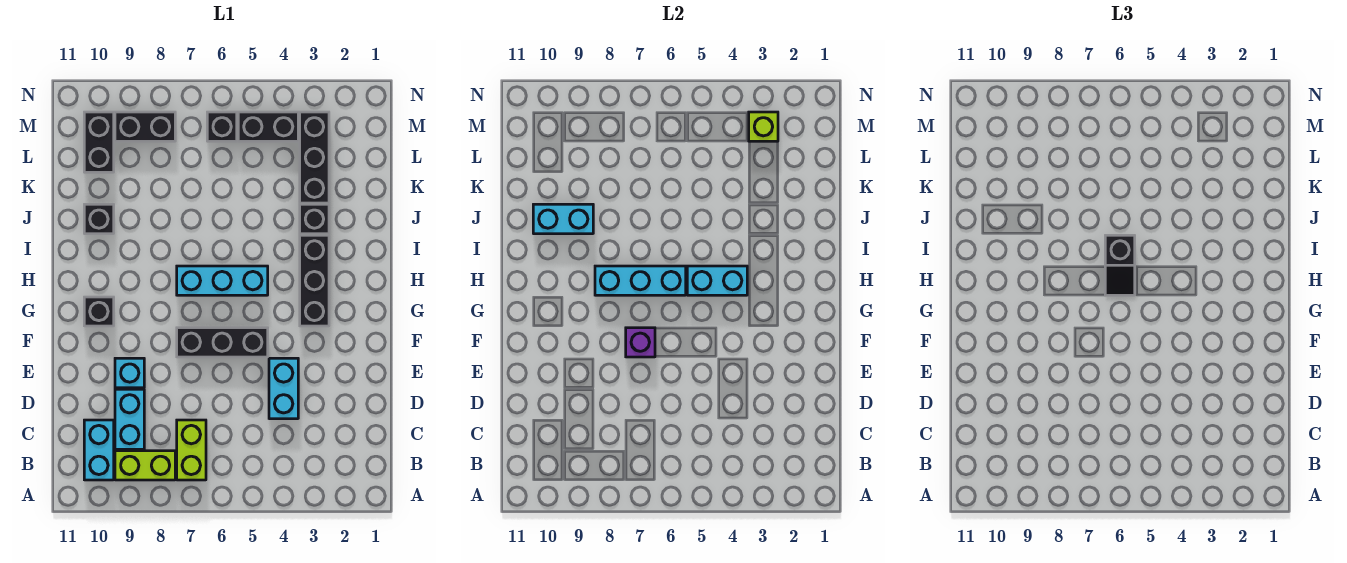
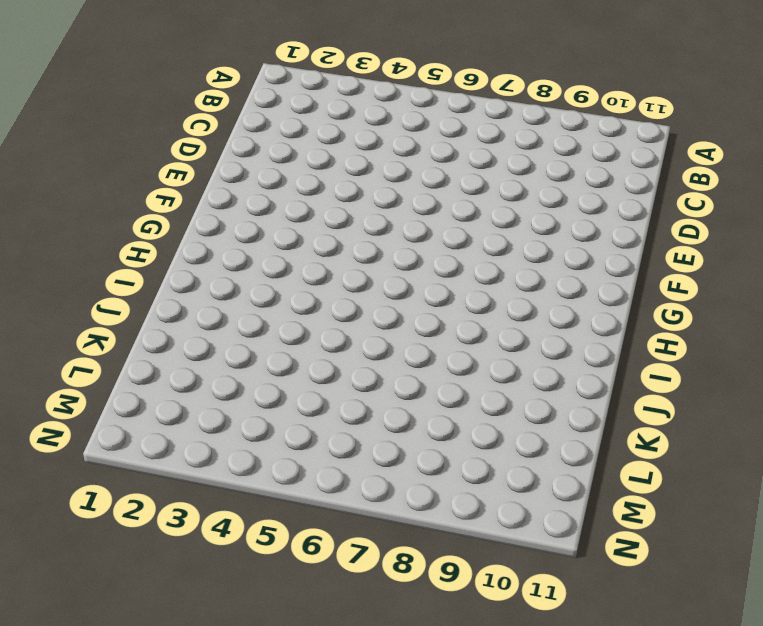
none -> lime brick B7:C7 level 1
none -> lime brick B8:B9 level 1
none -> cyan brick B10:C10 level 1

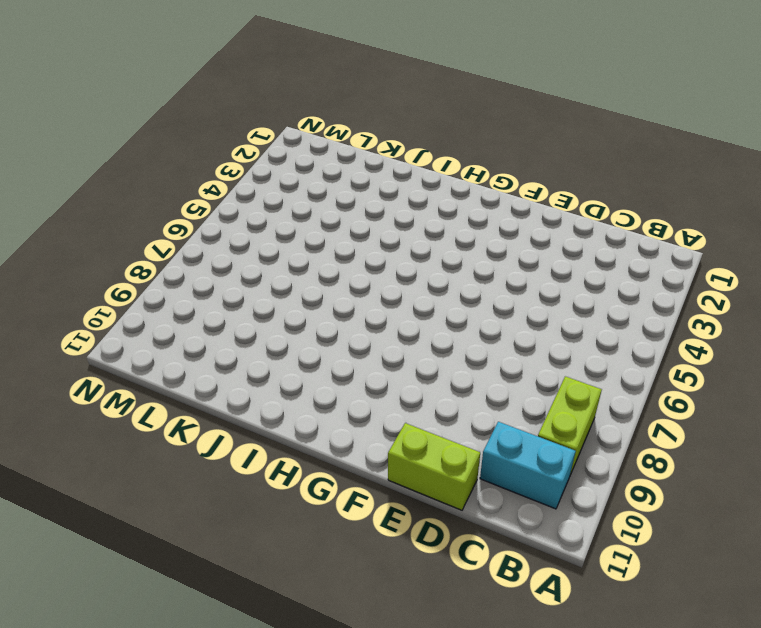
lime brick D11:E11 level 1 -> lime brick B7:C7 level 1
none -> cyan brick C9:D9 level 1
none -> cyan brick D4:E4 level 1
none -> cyan brick E9 level 1

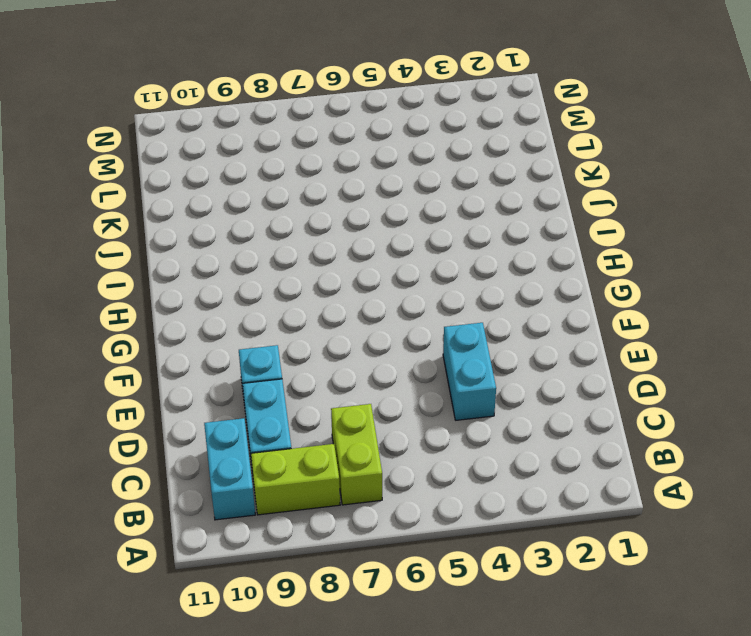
none -> black brick F5:F7 level 1
none -> black brick G3:I3 level 1
none -> black brick G10 level 1

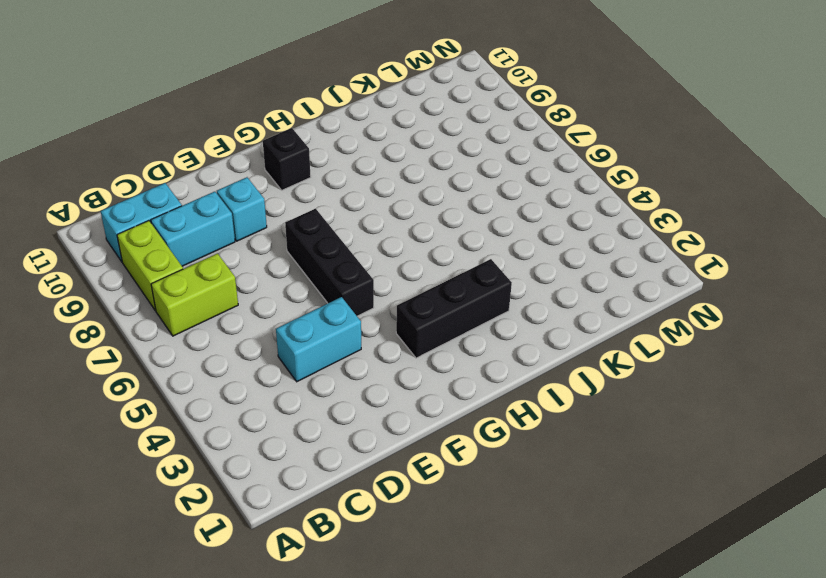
none -> cyan brick H5:H7 level 1
none -> black brick J3 level 1
none -> black brick J10 level 1

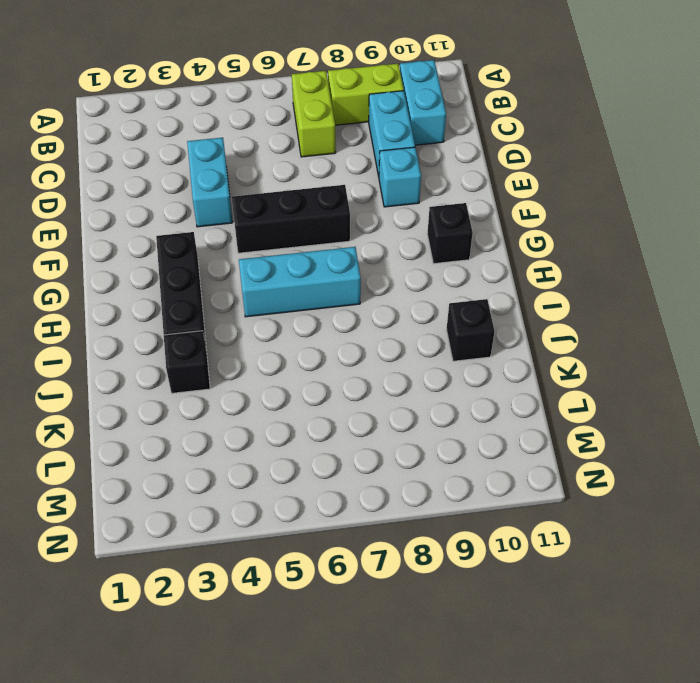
none -> black brick K3:M3 level 1
none -> black brick L10:M10 level 1
none -> black brick M4:M5 level 1

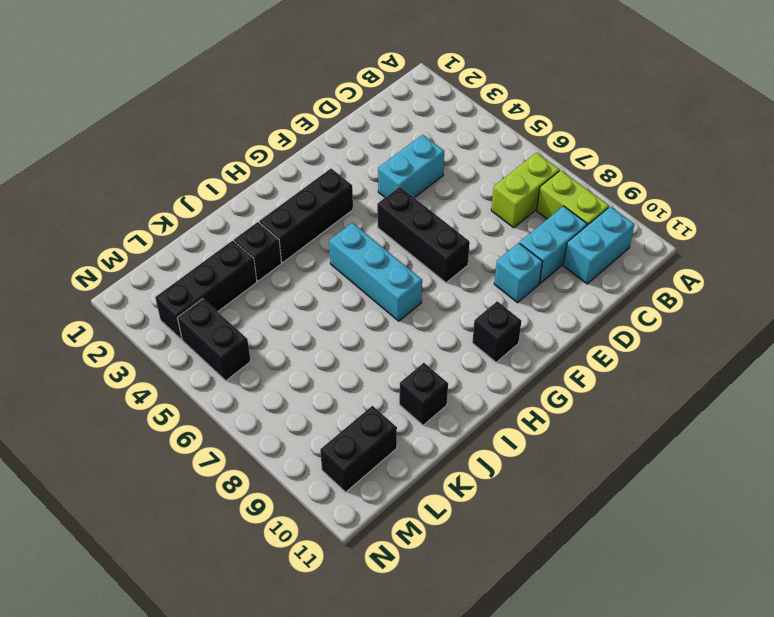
none -> black brick M6 level 1
none -> black brick M8:M9 level 1
none -> purple brick F7 level 2

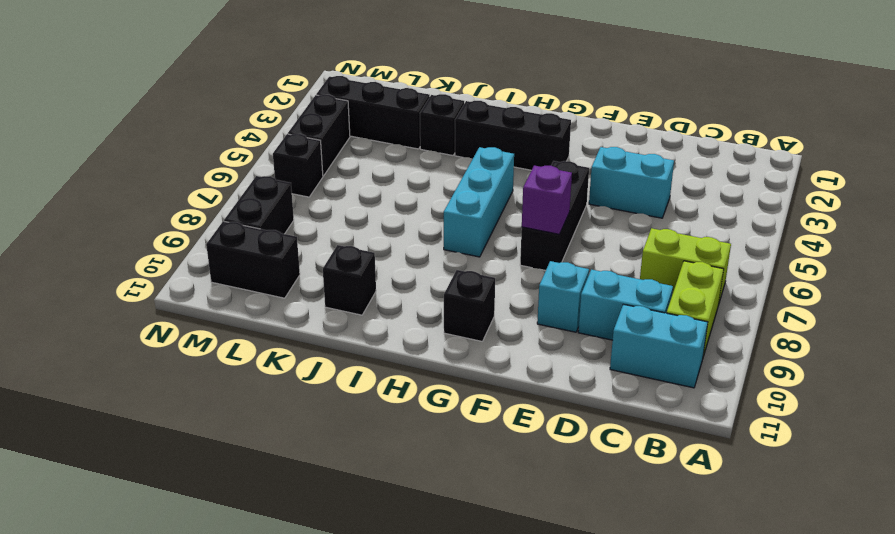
none -> cyan brick H4:H5 level 2
none -> cyan brick H6:H8 level 2
none -> cyan brick J9:J10 level 2

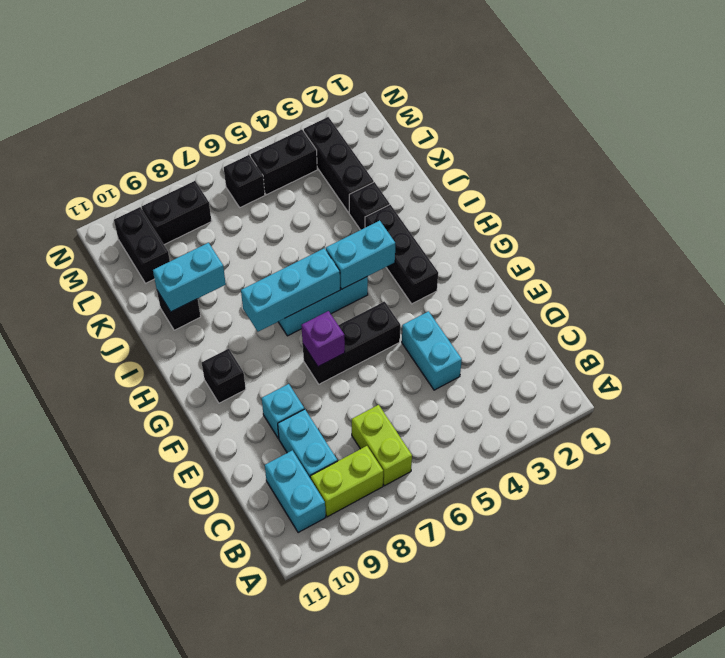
none -> lime brick M3 level 2
none -> black slope H6:I6 level 3 top I

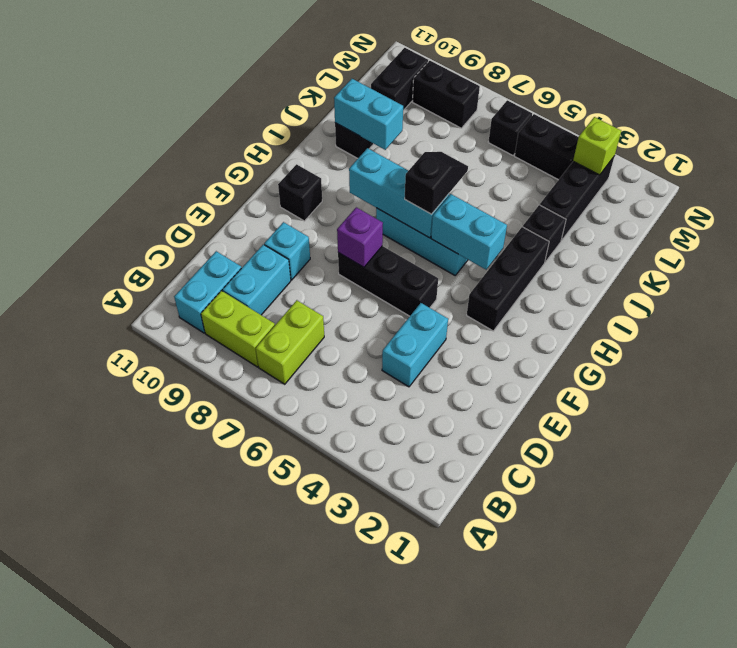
black slope H6:I6 level 3 top H -> black slope H6:I6 level 3 top I

